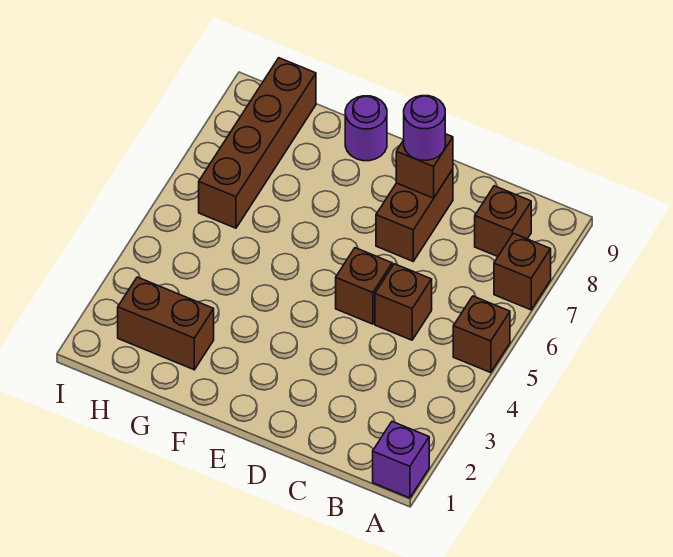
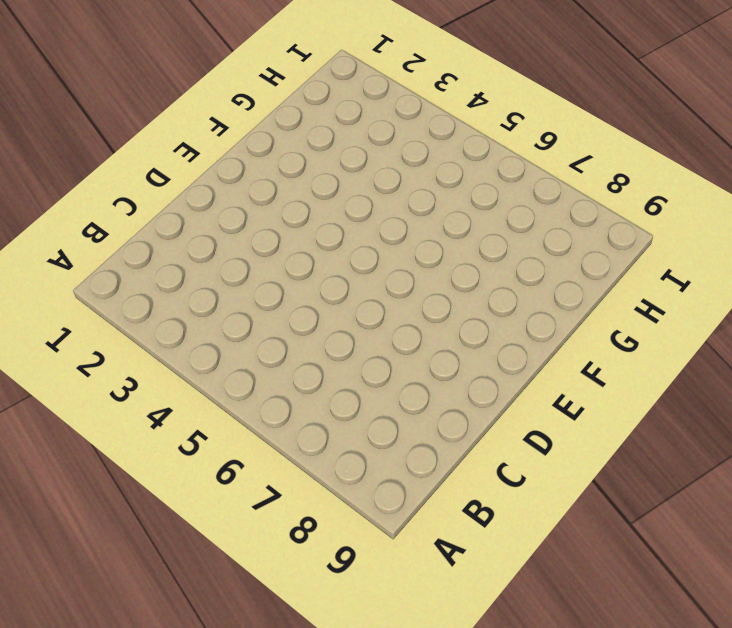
none -> purple brick A1 level 1
none -> brown brick A5 level 1
none -> brown brick A7 level 1

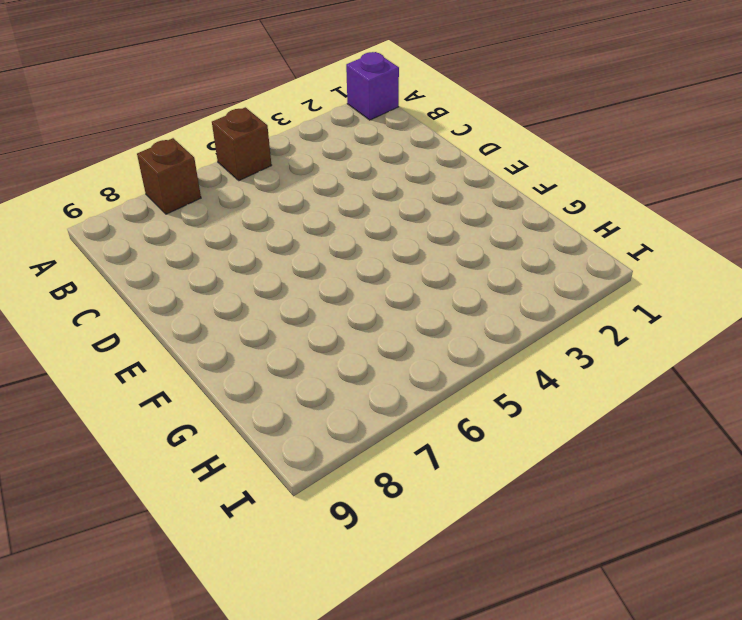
none -> brown brick B8 level 1
none -> brown brick C5 level 1
none -> brown brick D5 level 1

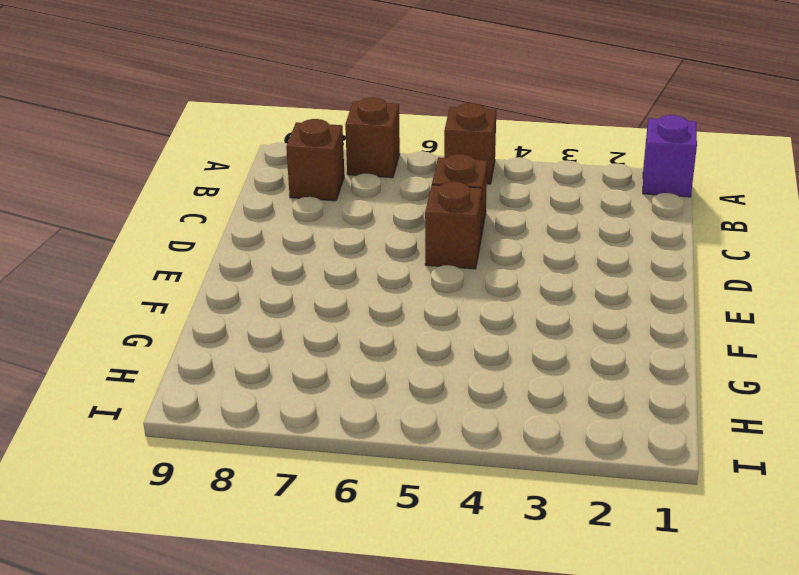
none -> brown brick D7:D8 level 1
none -> purple round brick F9 level 1
none -> brown brick G2:H2 level 1

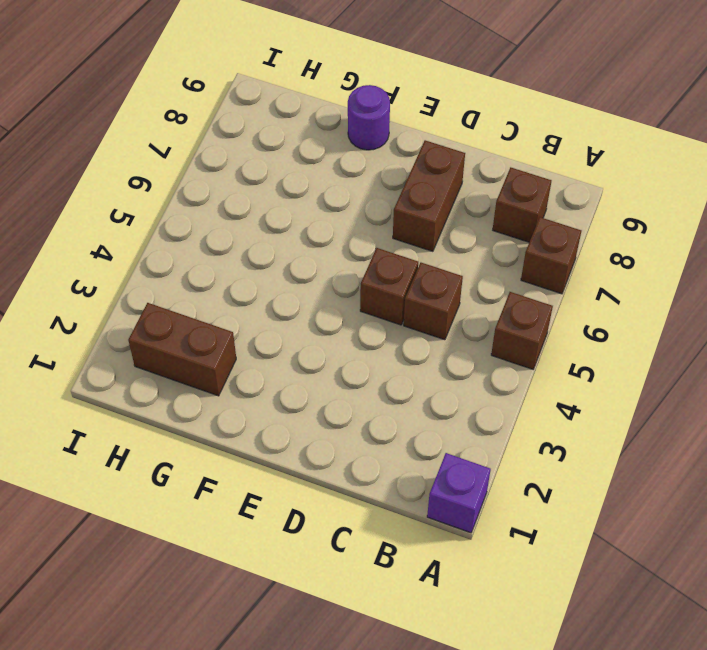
none -> brown brick H6:H9 level 1
none -> brown brick D8 level 2
none -> purple round brick D8 level 3

